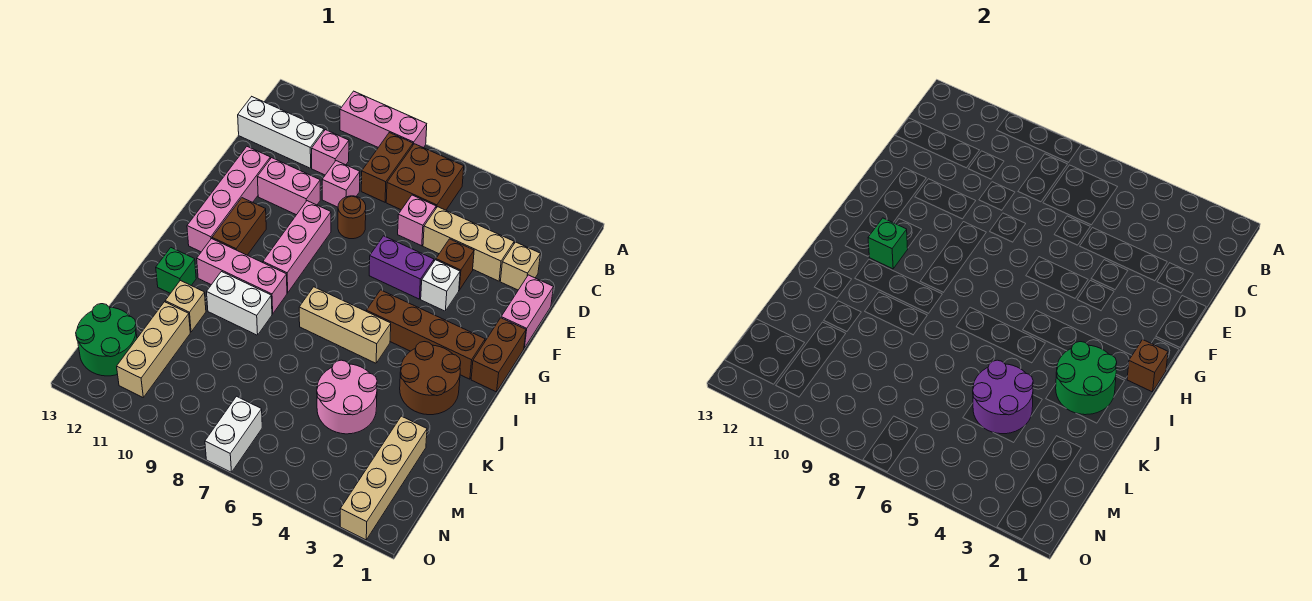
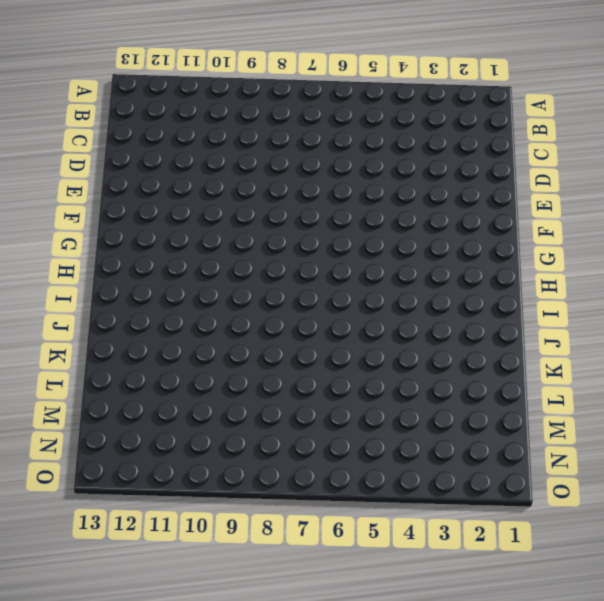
none -> pink brick A8:A10 level 1
none -> brown brick B6:C7 level 1
none -> brown brick B8:C8 level 1
none -> pink brick C10 level 1

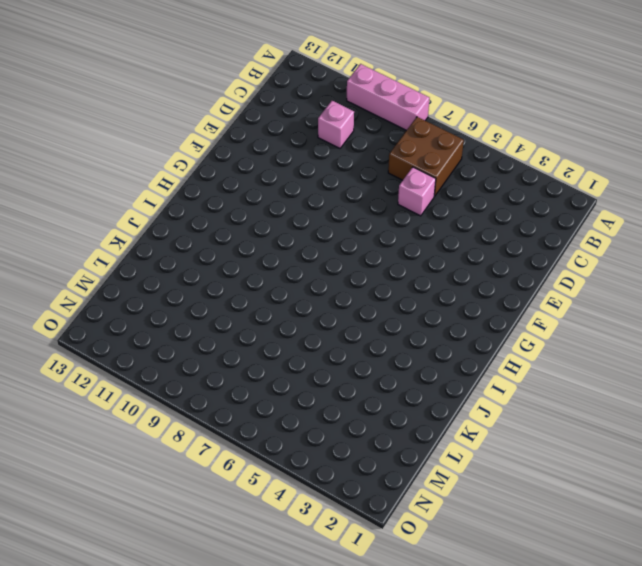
none -> brown brick B8:C8 level 1
none -> white brick C11:C13 level 1
none -> tan brick D2 level 1
none -> tan brick D3:D5 level 1

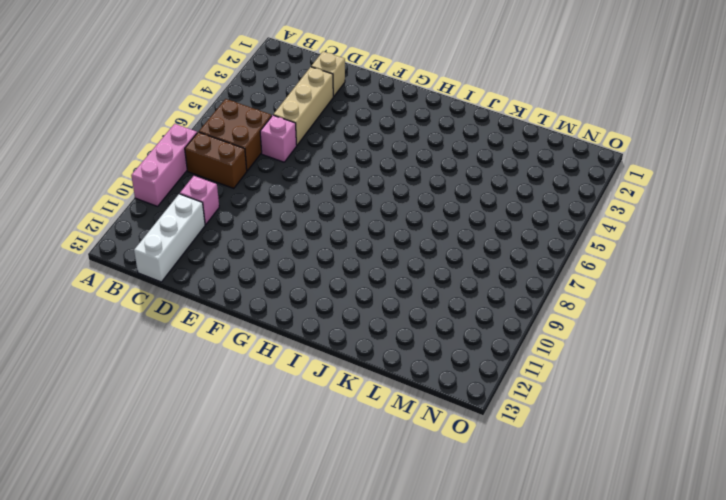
none -> pink brick D9 level 1
none -> pink brick E1:F1 level 1
none -> brown brick E4 level 1
none -> brown round brick E8 level 1

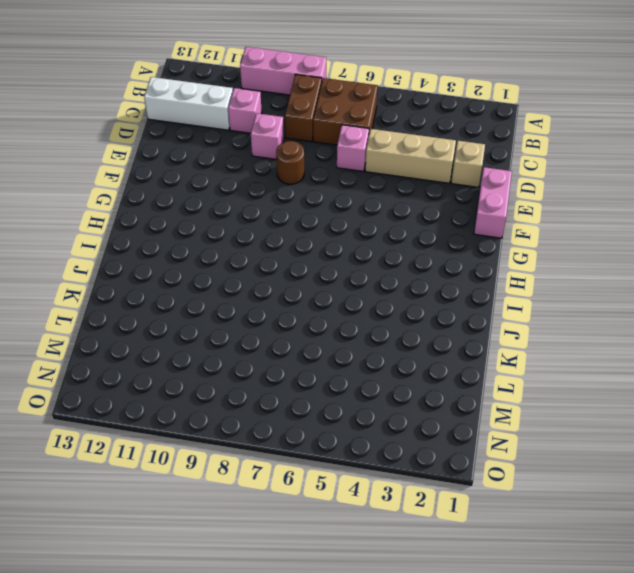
none -> brown brick E4 level 1
none -> pink brick E10:E11 level 1
none -> pink brick E12:H12 level 1
none -> white brick F4 level 1

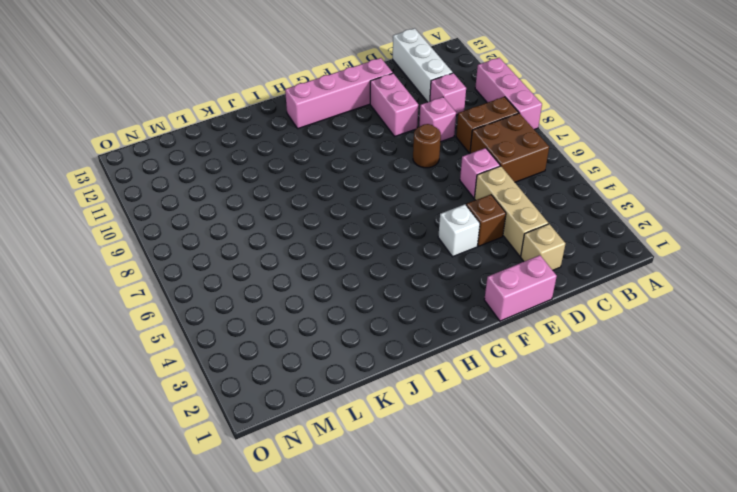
none -> purple brick F5:F6 level 1
none -> pink brick F9:H9 level 1
none -> brown brick G1:H1 level 1
none -> brown brick G11:H11 level 1

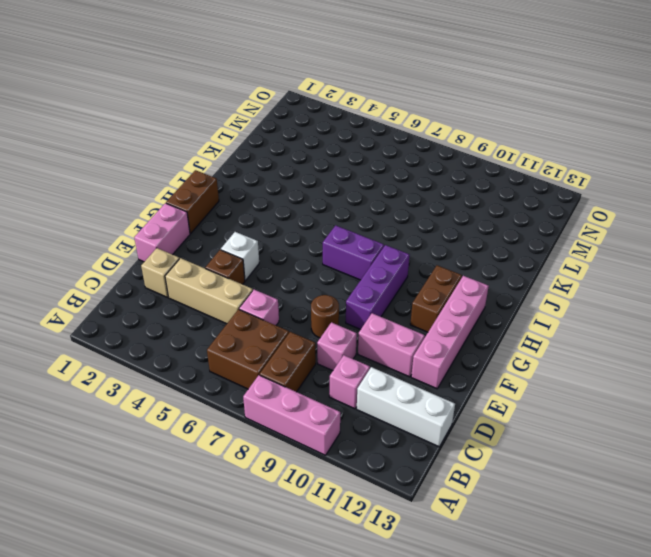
purple brick F9:H9 level 1 -> pink brick F9:H9 level 1
purple brick H7:H8 level 1 -> purple brick F5:F6 level 1
none -> brown brick H2:H5 level 1
none -> brown round brick I2:J3 level 1
none -> tan brick I5:I7 level 1
none -> pink brick I9:I11 level 1

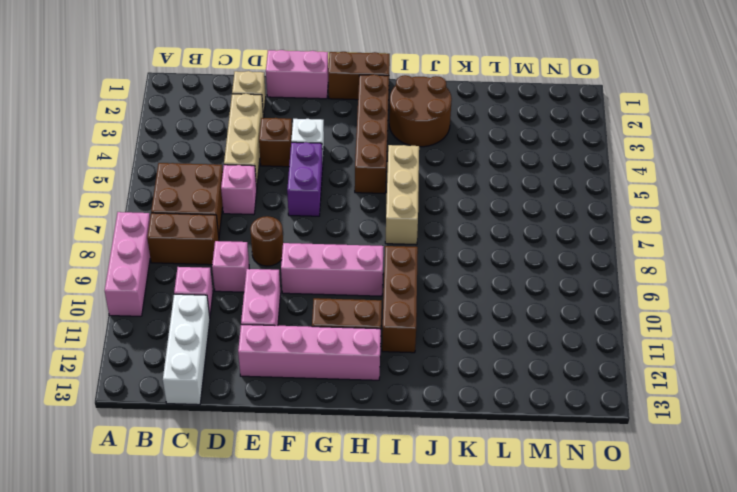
brown brick I9:I11 level 1 -> pink brick I9:I11 level 1
none -> white brick J9:J10 level 1
none -> green brick J12 level 1
none -> pink round brick K4:L5 level 1
none -> tan brick K11 level 1

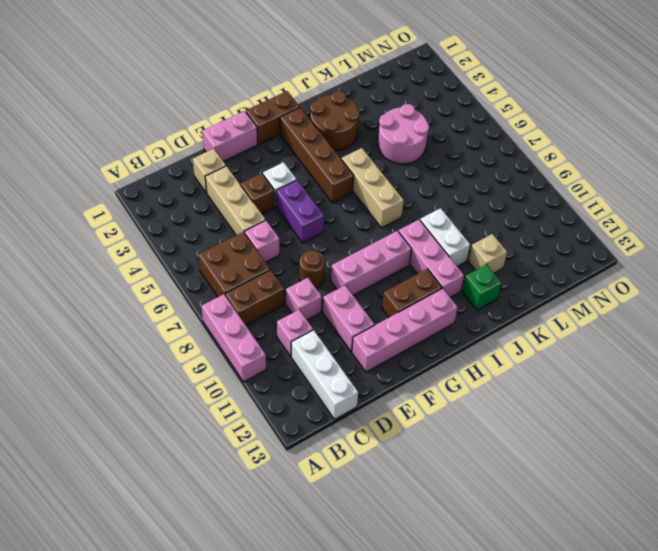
none -> tan brick L2:O2 level 1
none -> tan brick L11:N11 level 1
none -> green round brick M12:N13 level 1
none -> white brick N7:O7 level 1

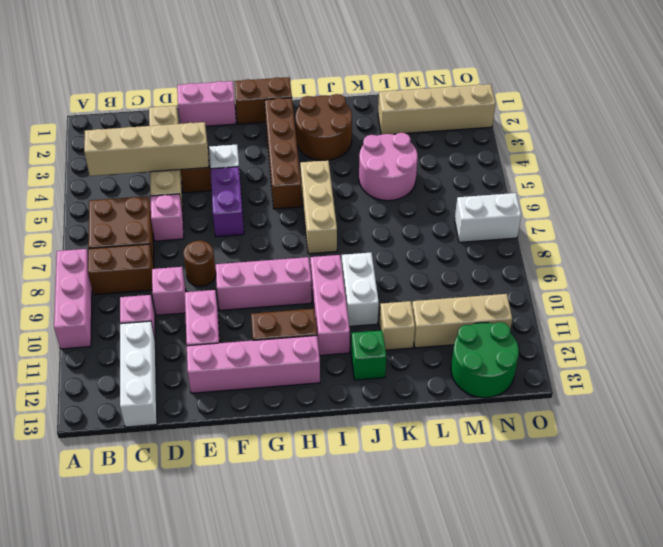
tan brick B4:E4 level 2 -> none
none -> brown brick H1 level 2
none -> green brick H11 level 2
none -> green round brick I2:J3 level 2
none -> purple round brick K4:L5 level 2

